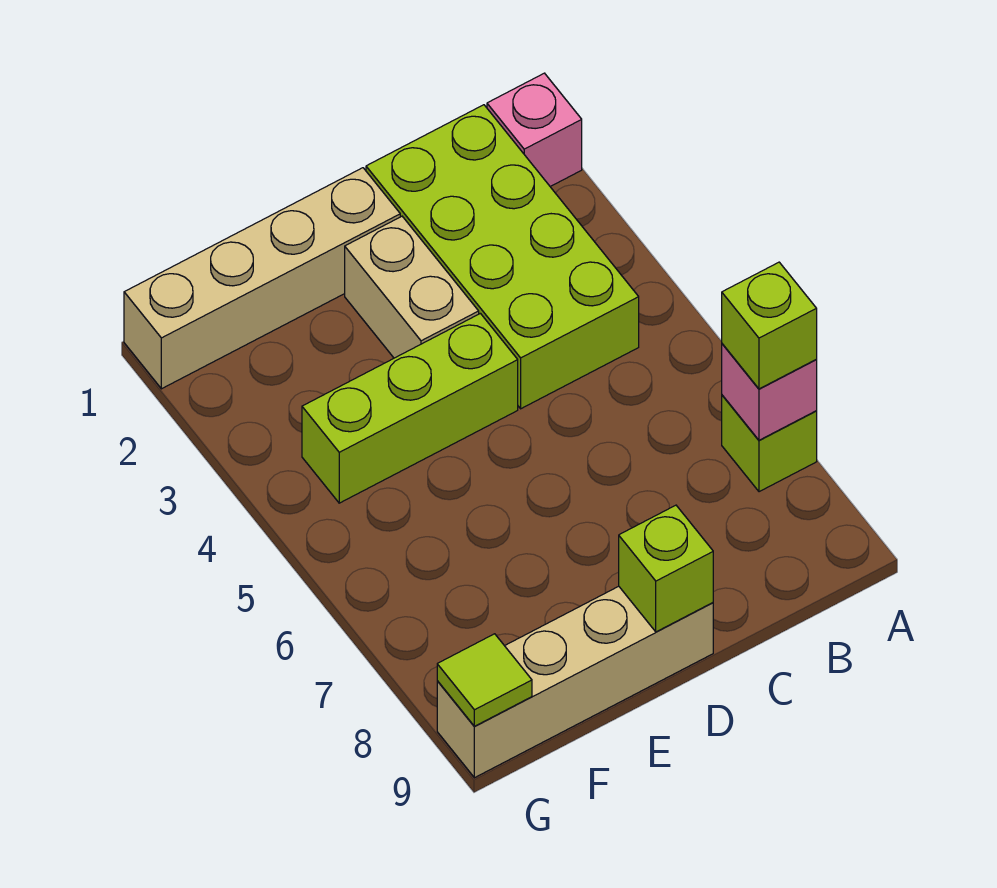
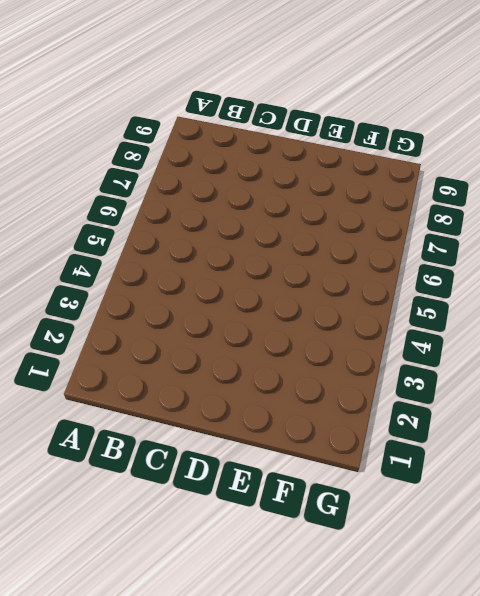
none -> pink brick A1 level 1
none -> lime brick A7 level 1

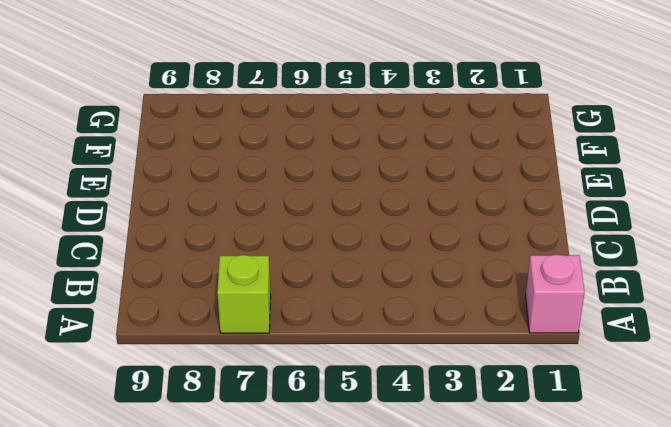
none -> lime brick B1:C4 level 1
none -> tan brick D1:G1 level 1

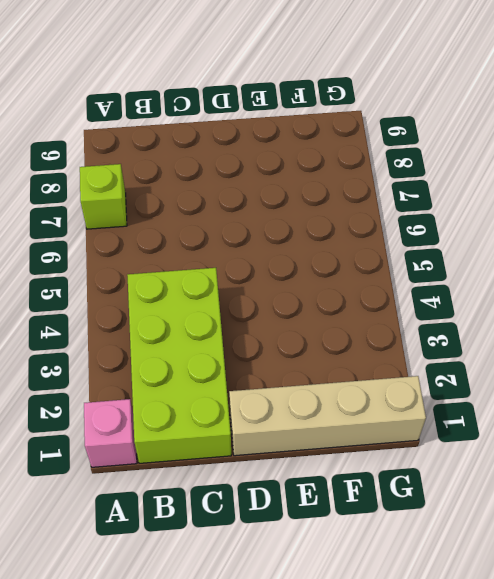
none -> tan brick D2:D3 level 1
none -> lime brick D4:F4 level 1

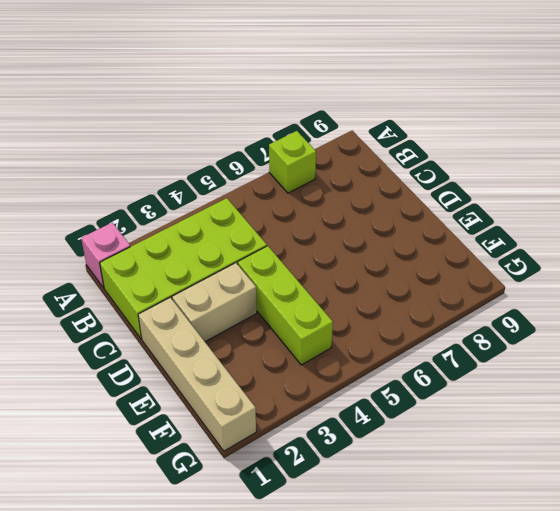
none -> tan brick D9:G9 level 1
none -> pink brick A7 level 2

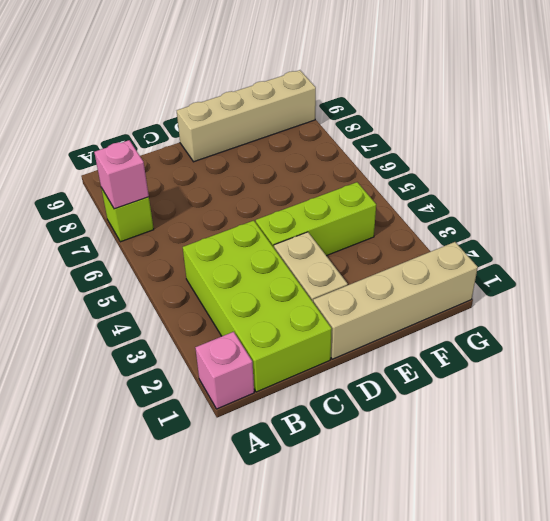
none -> lime brick D9 level 2
none -> lime tile G9 level 2

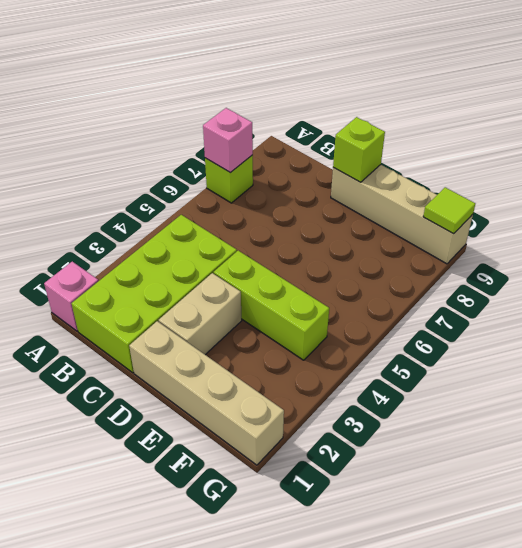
none -> lime brick A7 level 3

